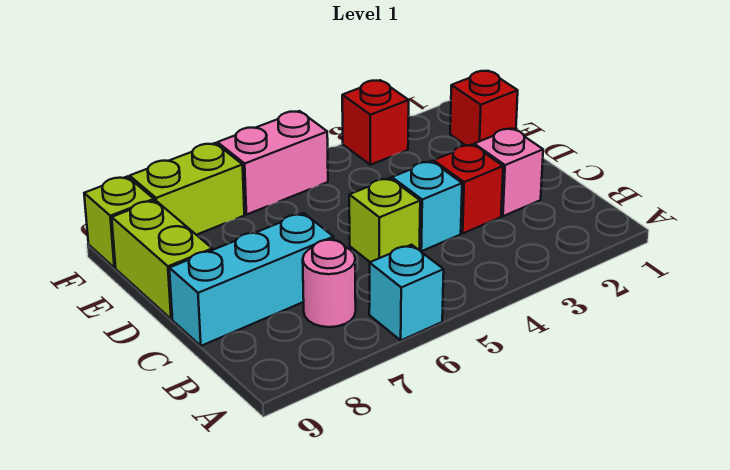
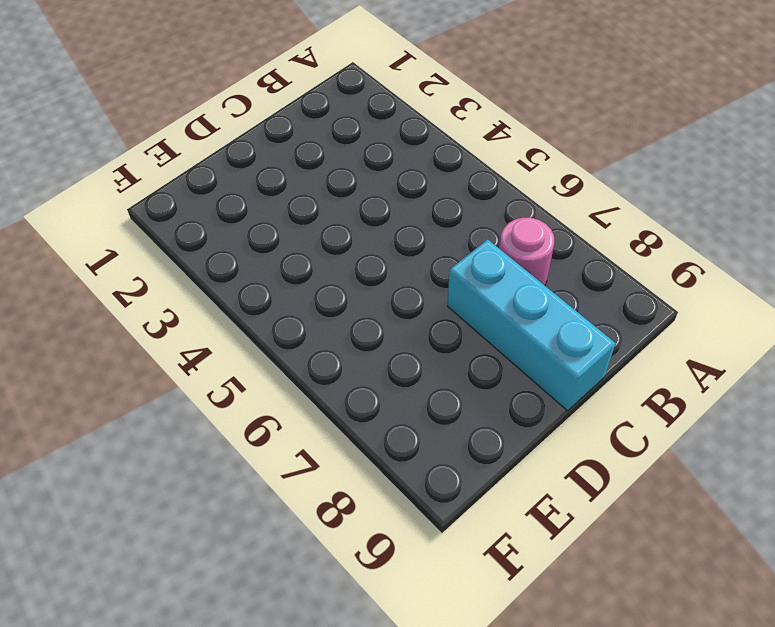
none -> cyan brick A6 level 1
none -> pink brick C2 level 1
none -> red brick C3 level 1

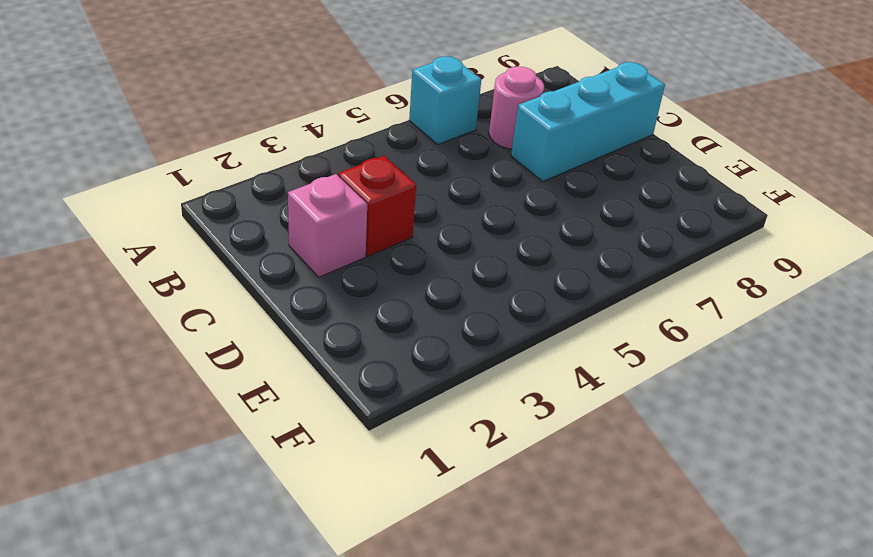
none -> cyan brick C4 level 1
none -> lime brick C5 level 1
none -> lime brick D9:E9 level 1

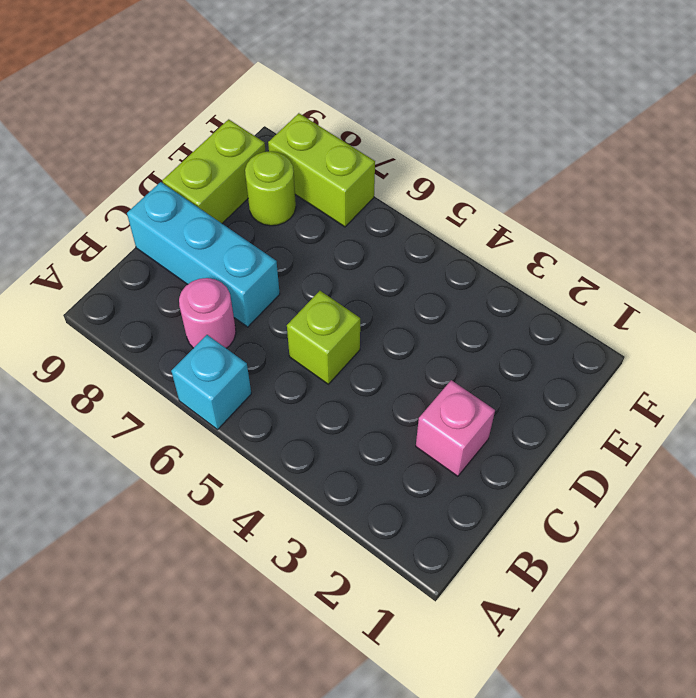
lime round brick E8 level 1 -> none
none -> red brick C3 level 1
none -> cyan brick C4 level 1
none -> red brick E1 level 1

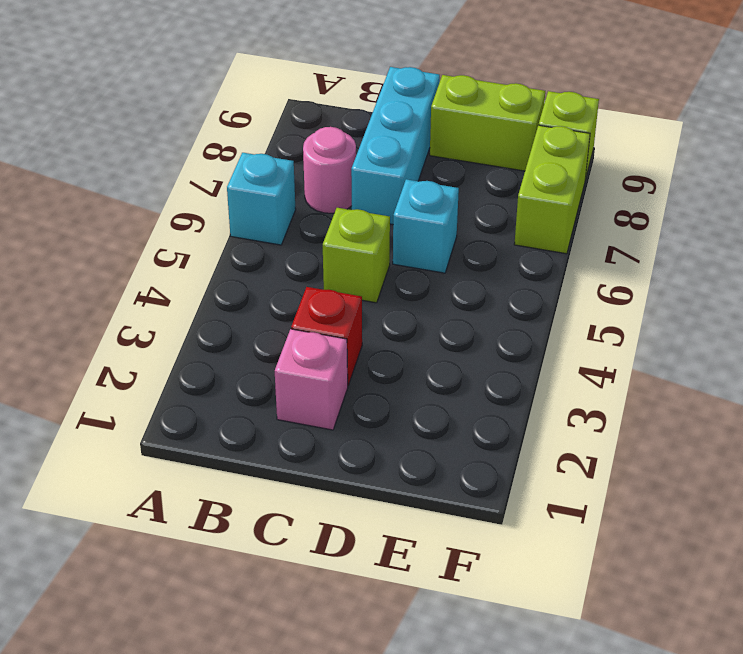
cyan brick D6 level 1 -> cyan brick C4 level 1
none -> red brick E1 level 1
none -> red brick F3 level 1
none -> pink brick F5:F6 level 1

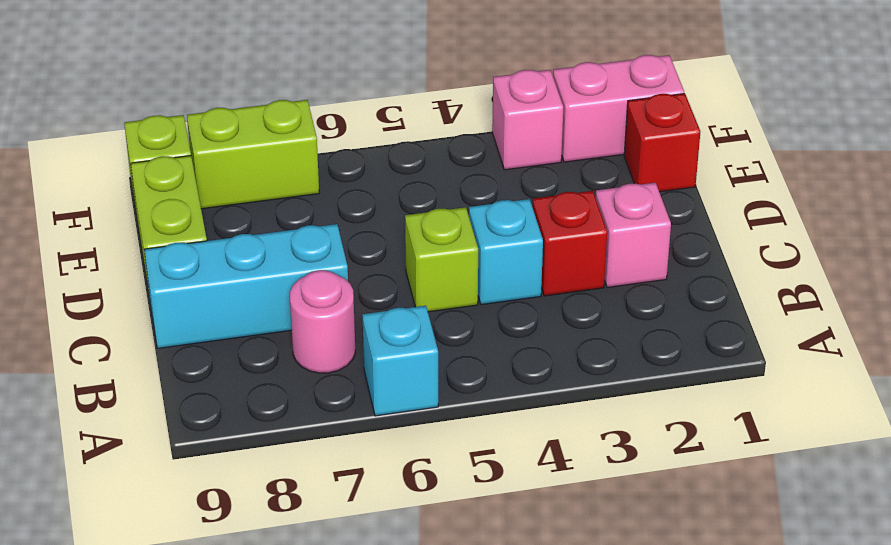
pink brick F1:F2 level 1 -> pink brick F5:F6 level 1
pink brick F3 level 1 -> red brick F3 level 1

